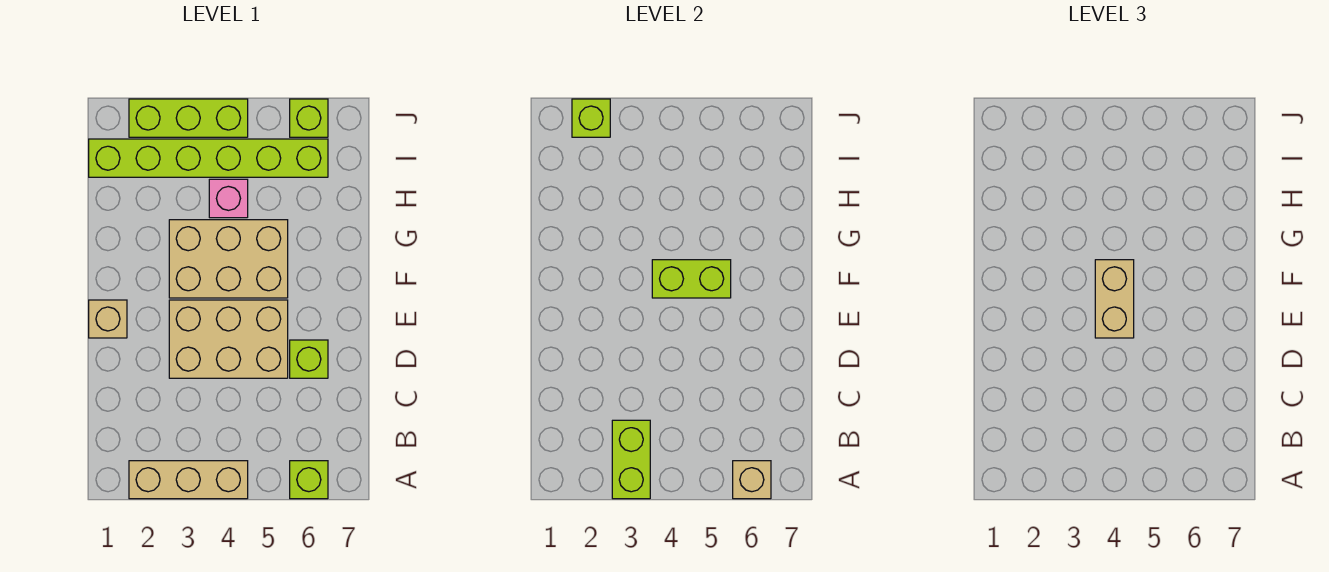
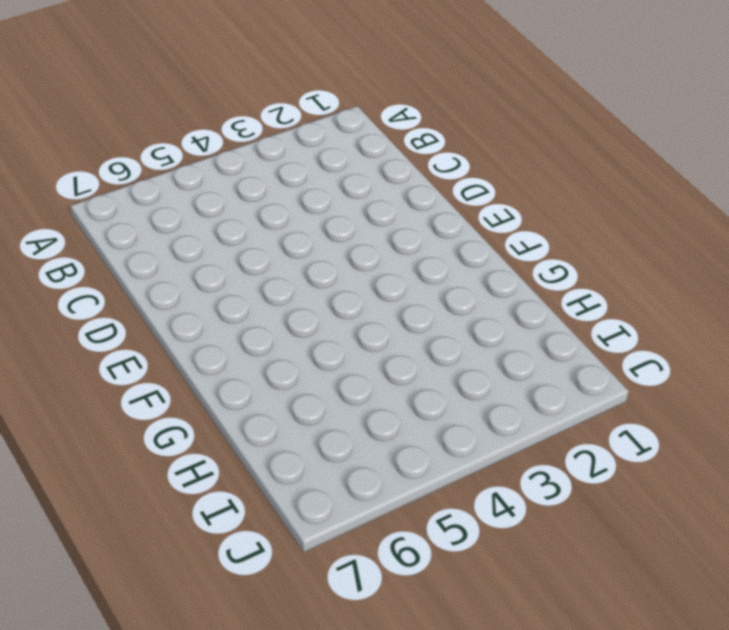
none -> tan brick A2:A4 level 1
none -> lime brick A6 level 1
none -> tan brick D3:E5 level 1

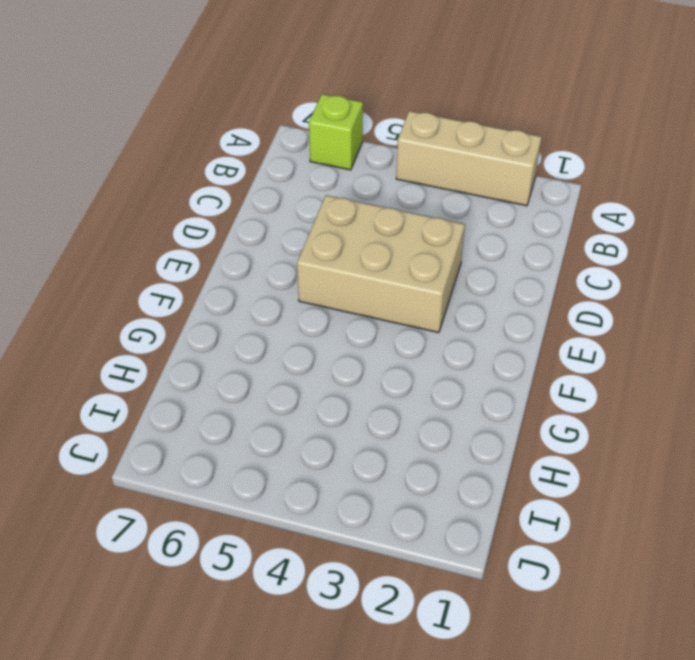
none -> lime brick D6 level 1
none -> tan brick E1 level 1
none -> tan brick F3:G5 level 1

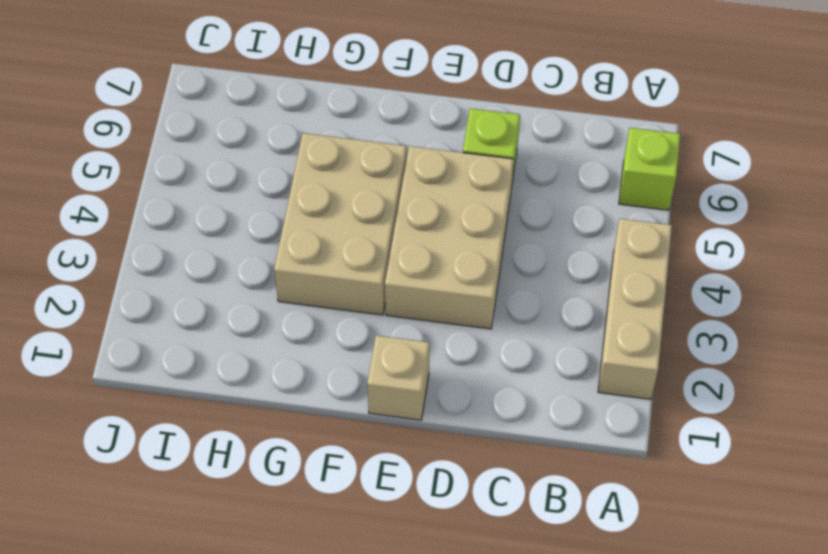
none -> pink brick H4 level 1
none -> lime brick I1:I6 level 1
none -> lime brick J2:J4 level 1

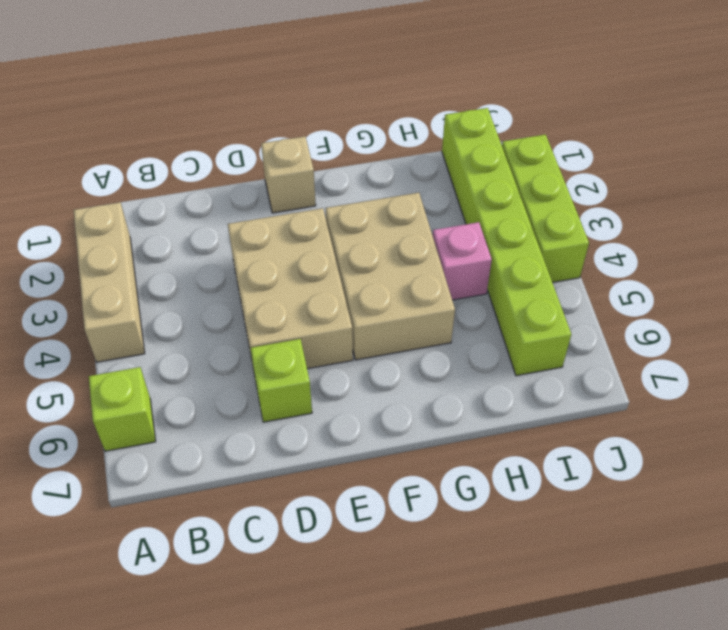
none -> lime brick J6 level 1
none -> lime brick A3:B3 level 2
none -> tan brick A6 level 2

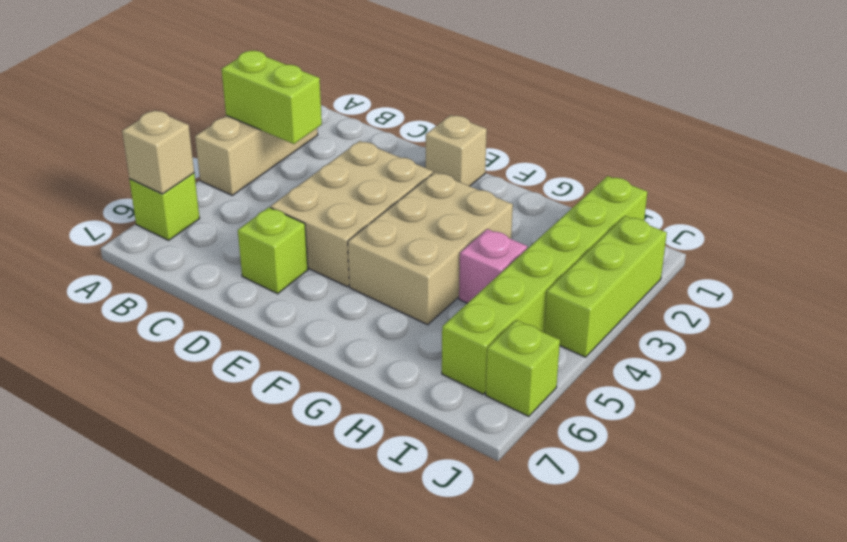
none -> lime brick F4:F5 level 2
none -> lime brick J2 level 2
none -> tan brick E4:F4 level 3

